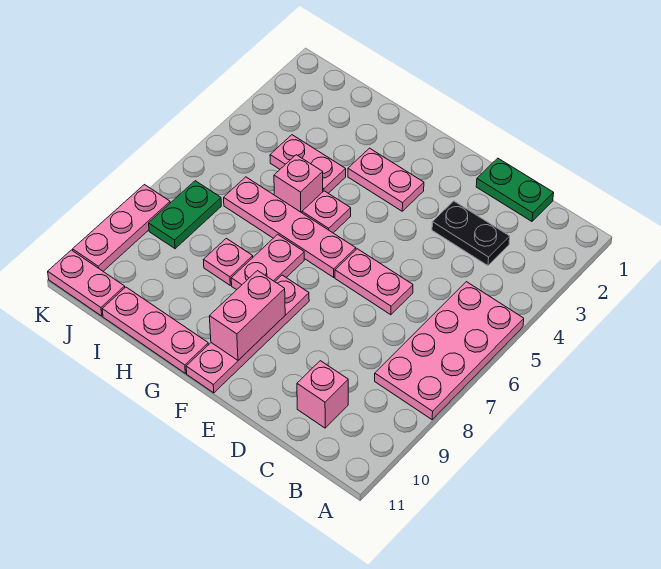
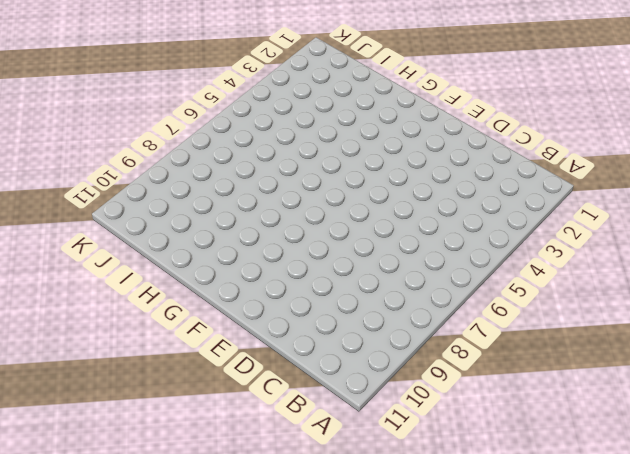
none -> pink plate A5:B8 level 1
none -> green plate C1:D1 level 1
none -> black plate C3:D3 level 1

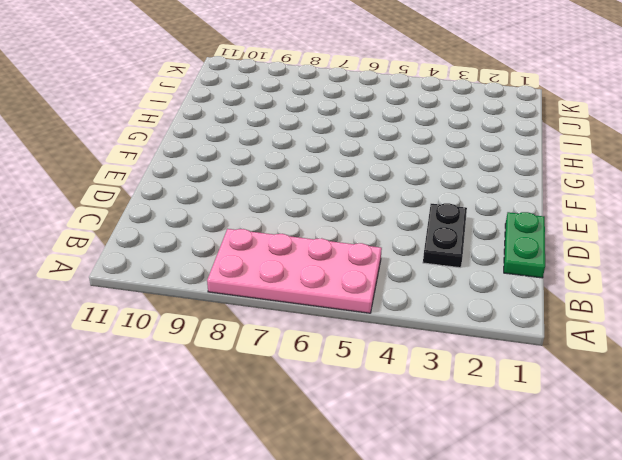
none -> pink brick C10 level 1
none -> pink plate D6:E6 level 1
none -> pink plate F3:G3 level 1

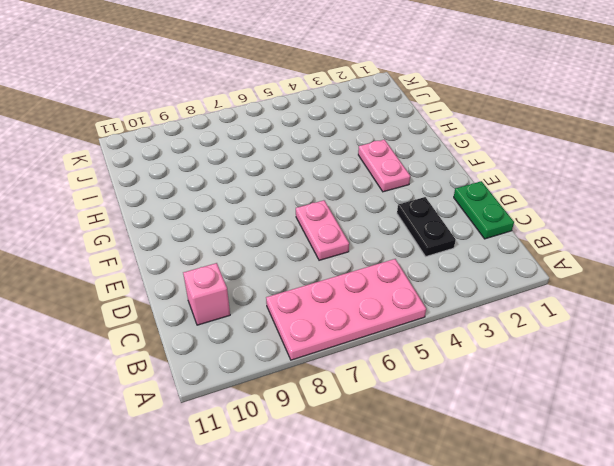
none -> pink plate F6:I6 level 1
none -> pink plate F8:F11 level 1
none -> pink plate G5 level 1

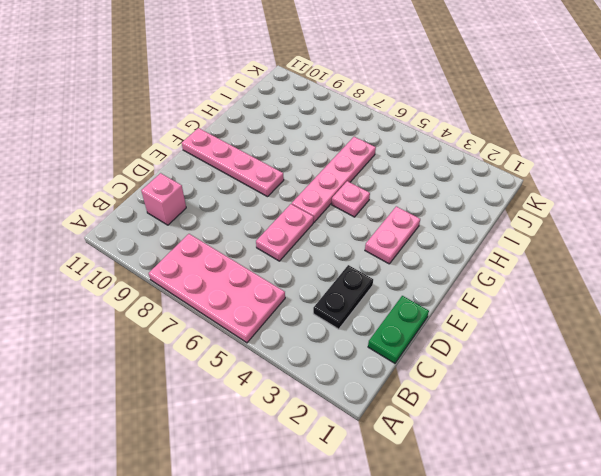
none -> pink plate G7:G8 level 1
none -> pink plate G11:I11 level 1
none -> pink plate H4:I4 level 1

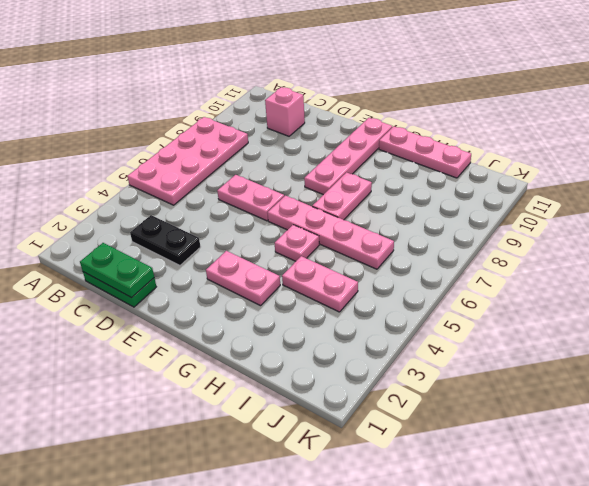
green plate C1:D1 level 2 -> green plate J7:J8 level 1
none -> pink brick H5 level 1
none -> pink plate H8 level 1
none -> pink plate J11:K11 level 1

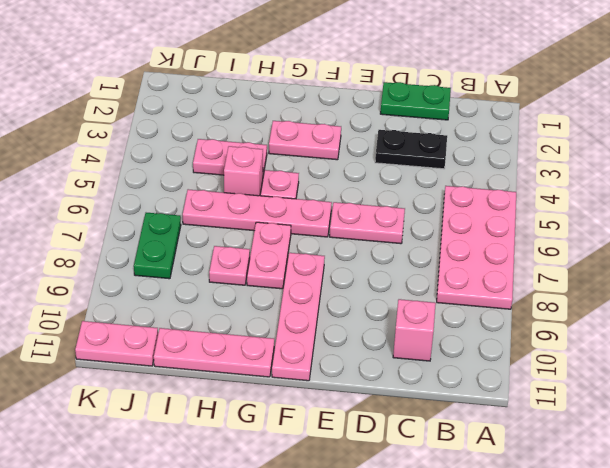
none -> pink plate K8:K10 level 1
none -> pink brick F9:F10 level 2

